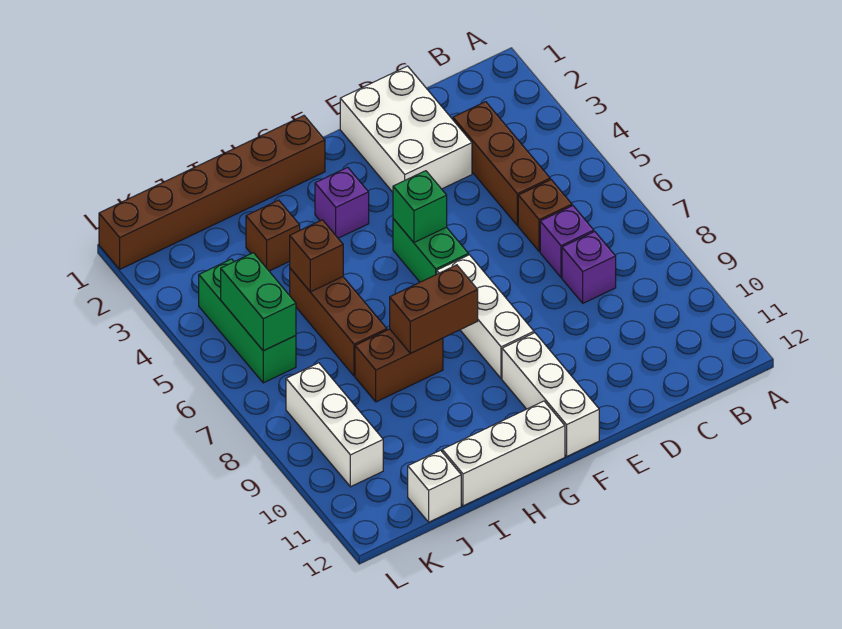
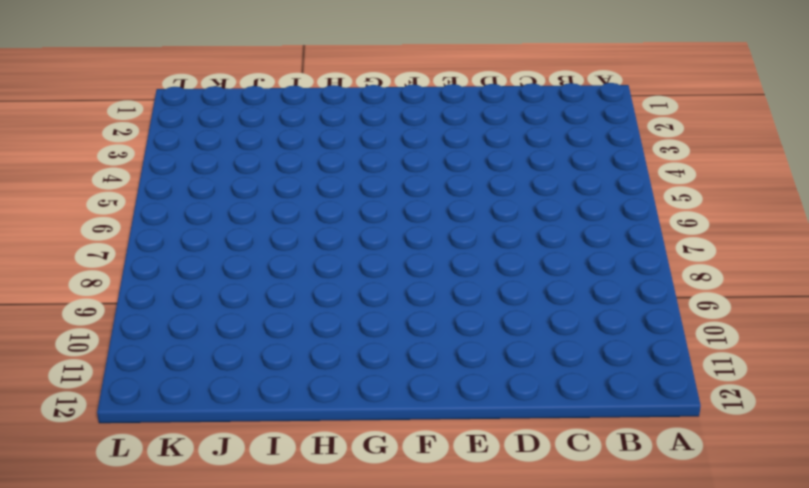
none -> brown brick C3:C5 level 1
none -> brown brick C6 level 1
none -> purple brick C7 level 1

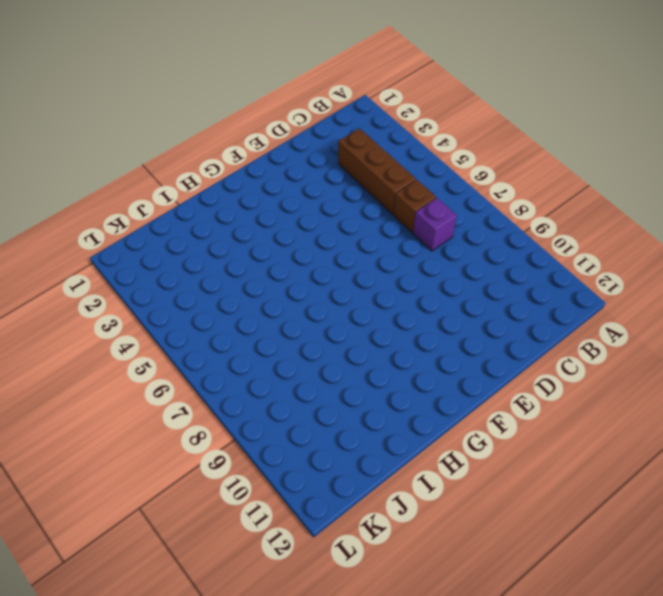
none -> purple brick C8 level 1
none -> white brick D1:E3 level 1
none -> green brick F5:F6 level 1

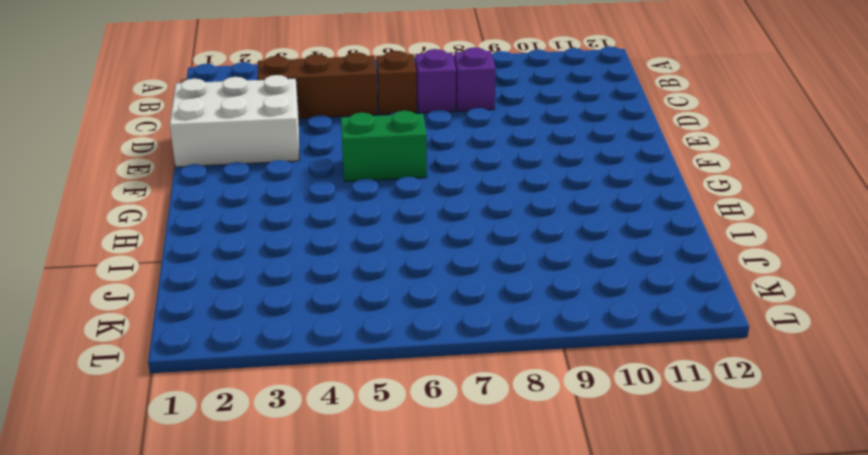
none -> white brick F7:F9 level 1
none -> white brick F10:F12 level 1
none -> brown brick G1:L1 level 1

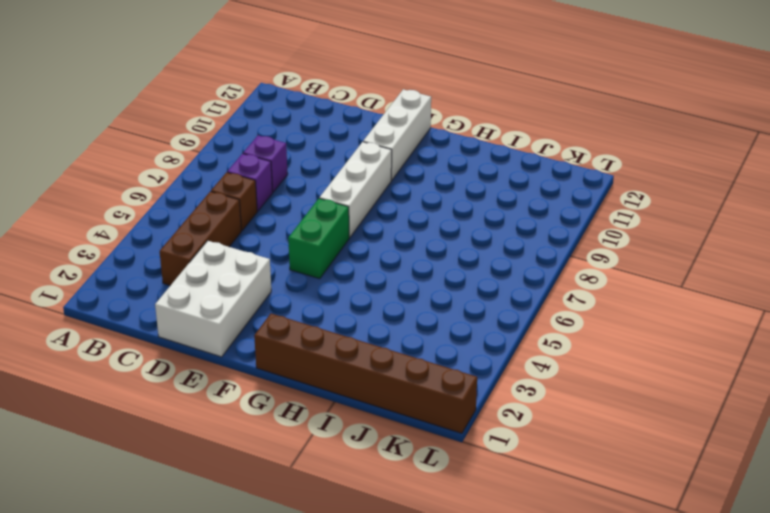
none -> purple brick G3 level 1
none -> white brick G12:I12 level 1
none -> brown brick H8:I8 level 1

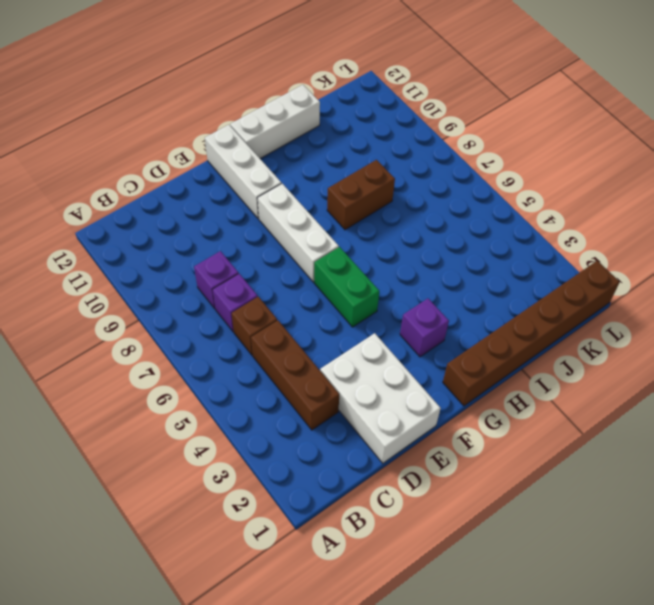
none -> brown brick I3 level 1
none -> brown brick I5:I7 level 1
none -> white brick J12 level 1

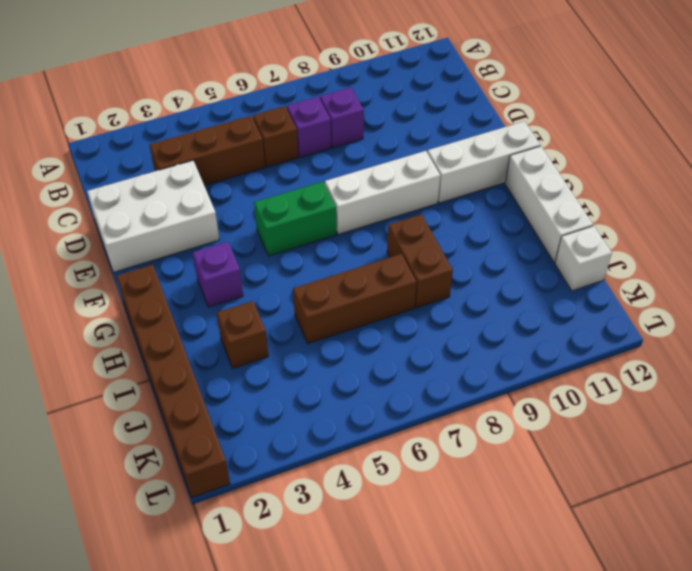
none -> green brick K4:K6 level 1
none -> white brick K8:K10 level 1
none -> green brick F5 level 2

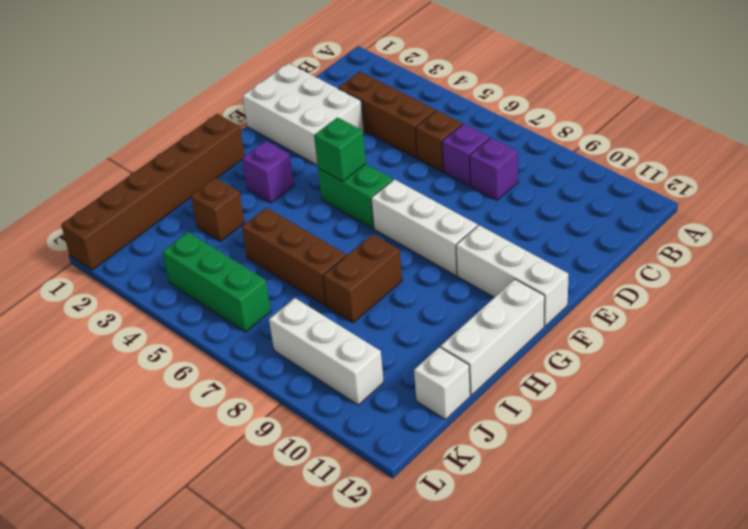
none -> brown brick G8:H8 level 2
none -> brown brick I5 level 2
none -> green brick K5:K6 level 2

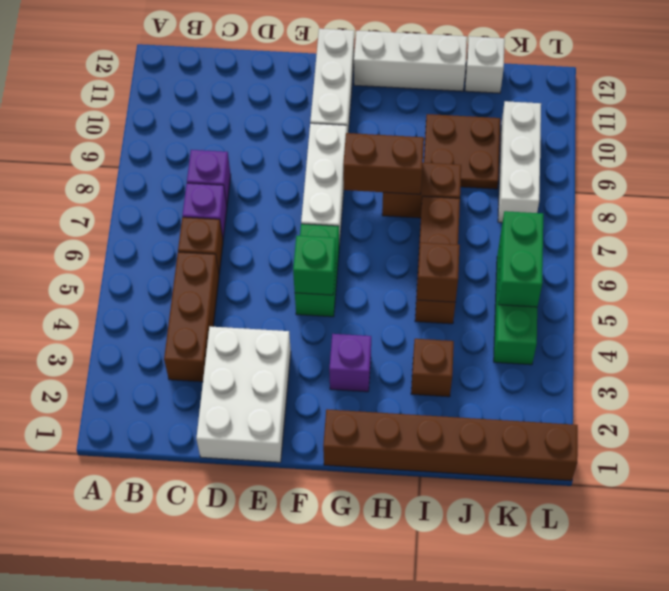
brown plate I9:J10 level 1 -> none

